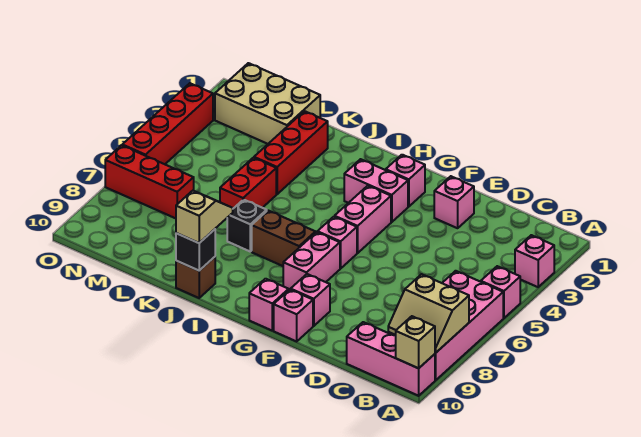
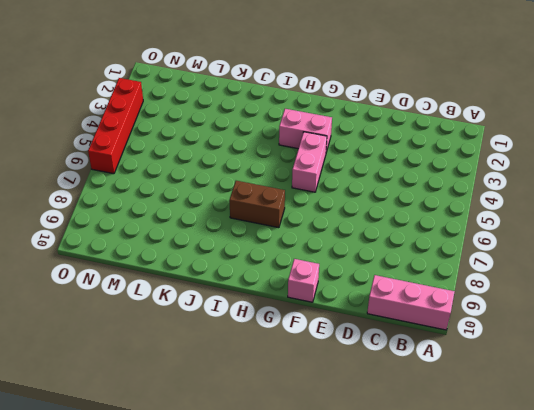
none -> pink brick A3 level 1
none -> pink brick A5 level 1
none -> pink brick A6:B9 level 1

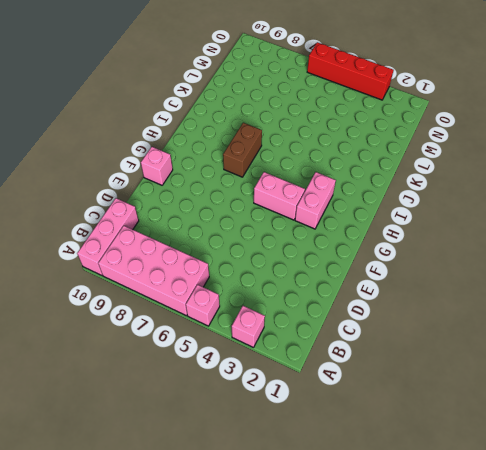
none -> pink brick E2 level 1
none -> pink brick F9 level 1
none -> pink brick G2 level 1

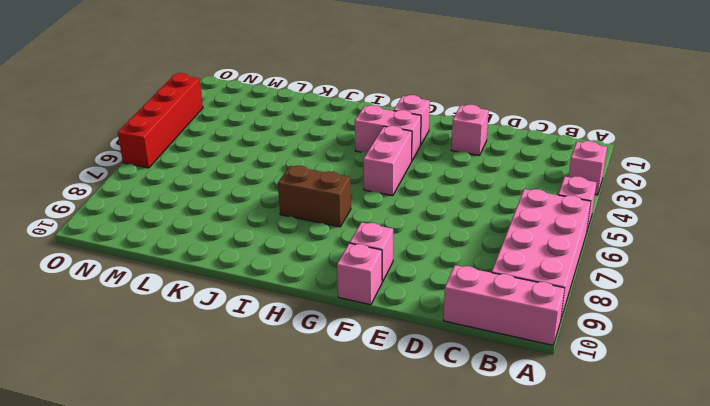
none -> pink brick G6 level 1
none -> pink brick G7:G8 level 1
none -> pink brick G10 level 1

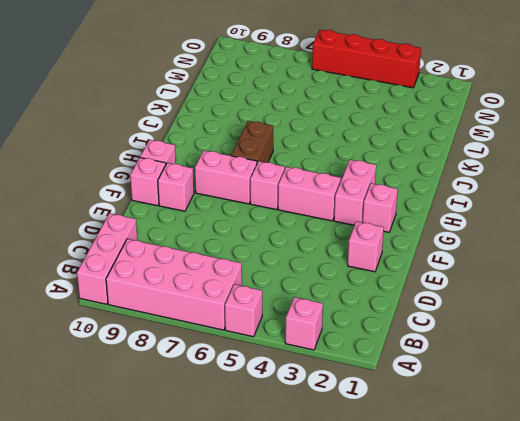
none -> black brick J7 level 1
none -> brown brick J10 level 1
none -> red brick K2:K4 level 1

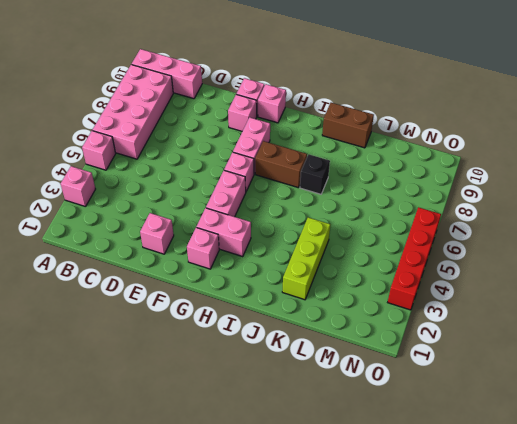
brown brick J10:K10 level 1 -> brown brick J10 level 1
lime brick K2:K4 level 1 -> red brick K2:K4 level 1
none -> red brick K5:K6 level 1
none -> tan brick L1:N2 level 1
none -> red brick M7:O7 level 1

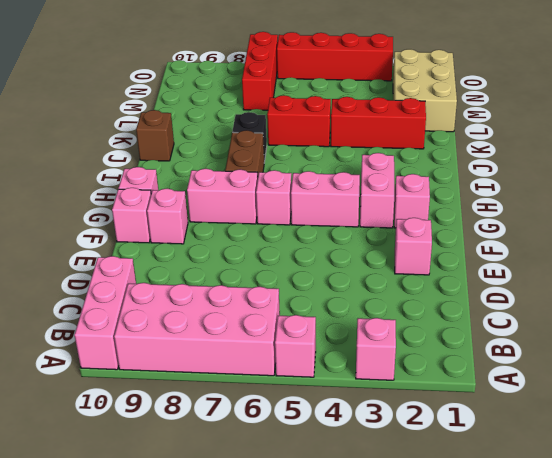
none -> tan slope A8:B9 level 2 top 8
none -> tan brick A10 level 2
none -> black brick J10 level 2

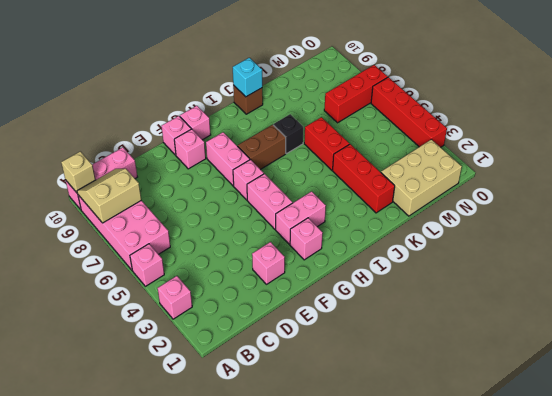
cyan brick J10 level 2 -> black brick J10 level 2
none -> tan slope J9:J10 level 3 top 10

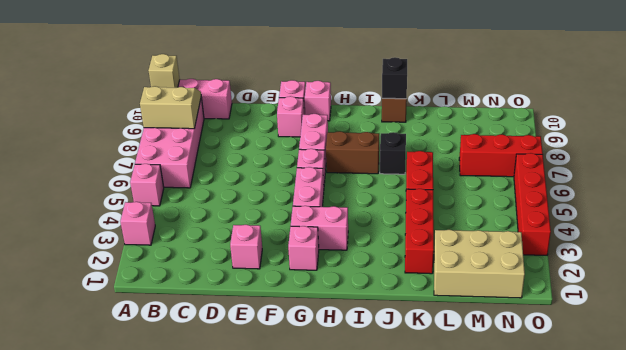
none -> tan slope J9:J10 level 3 top 10

